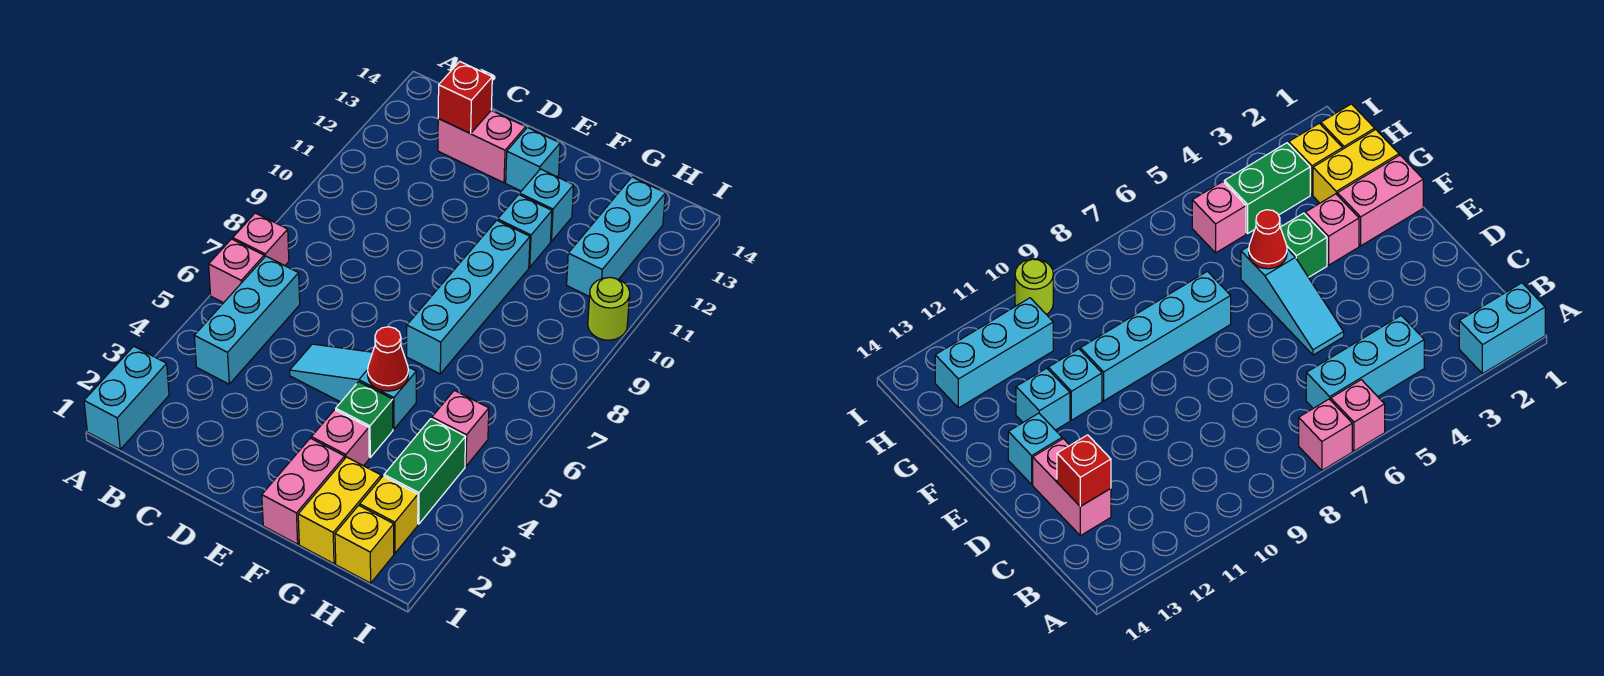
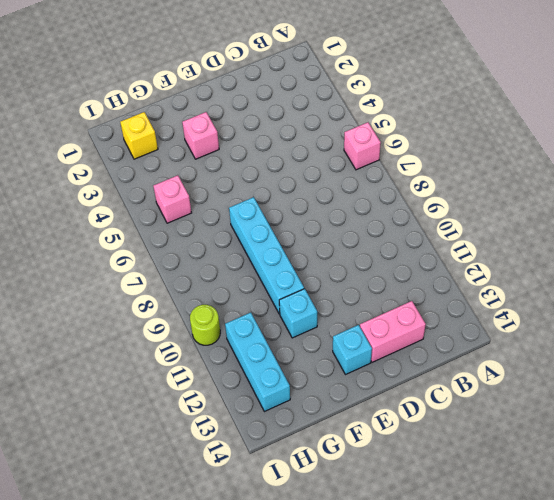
none -> cyan brick A1:A2 level 1
none -> pink brick A7 level 1
none -> cyan brick B4:B6 level 1

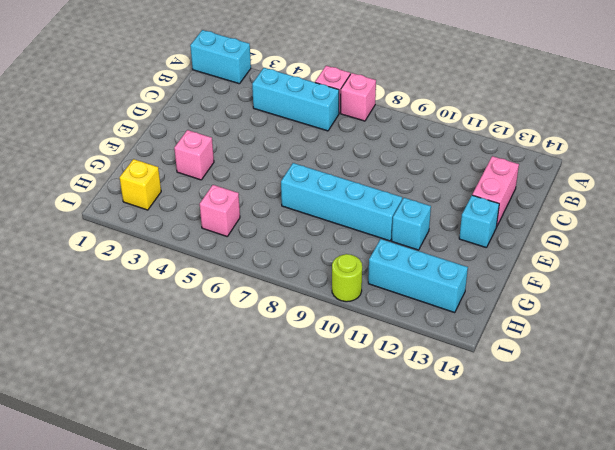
none -> cyan slope D5:F5 level 1 top F
none -> pink brick F1:F2 level 1
none -> green brick F4 level 1

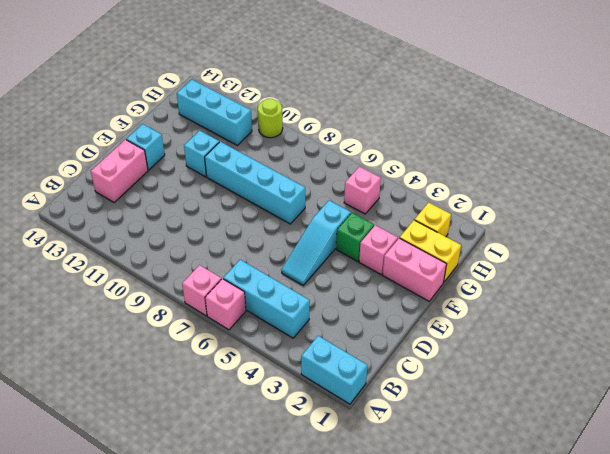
none -> cyan brick F12 level 1
none -> yellow brick H1 level 1
none -> green brick H3:H4 level 1

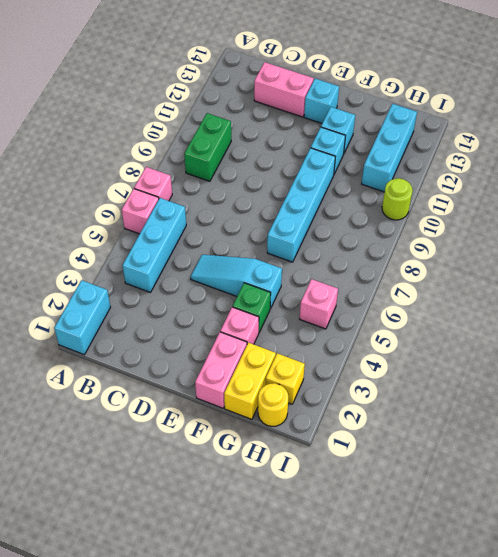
green brick B9:B10 level 1 -> green brick H3:H4 level 1
yellow round brick H1 level 1 -> yellow brick H1 level 1
none -> red brick C13 level 2
none -> red cone F5 level 2

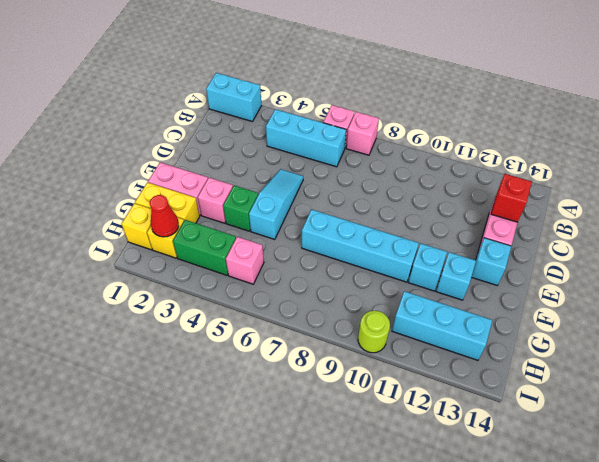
red cone H2 level 2 -> red cone F5 level 2

